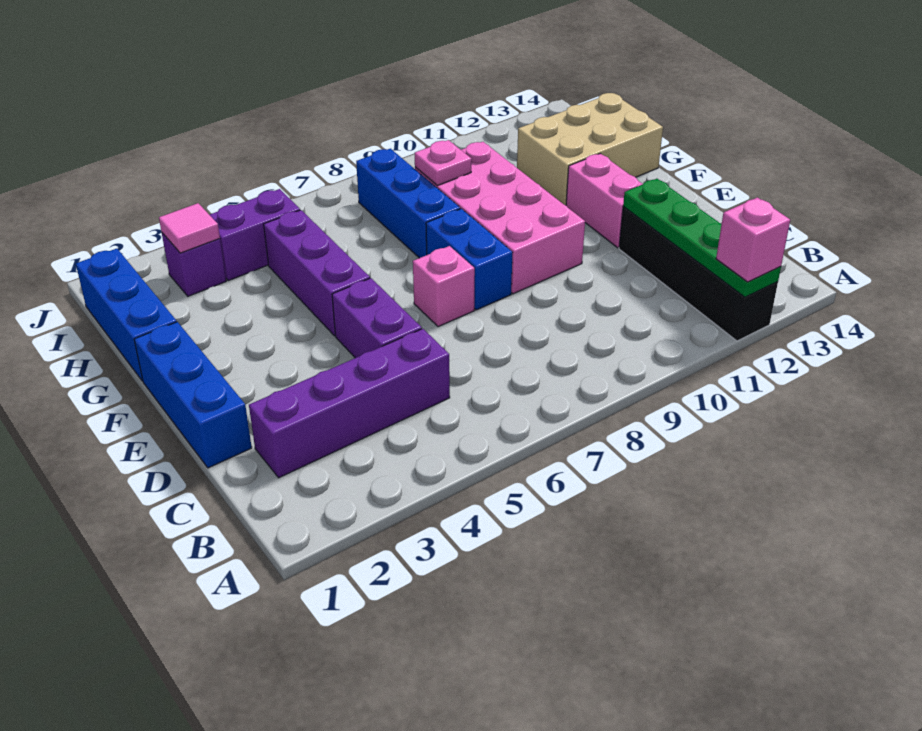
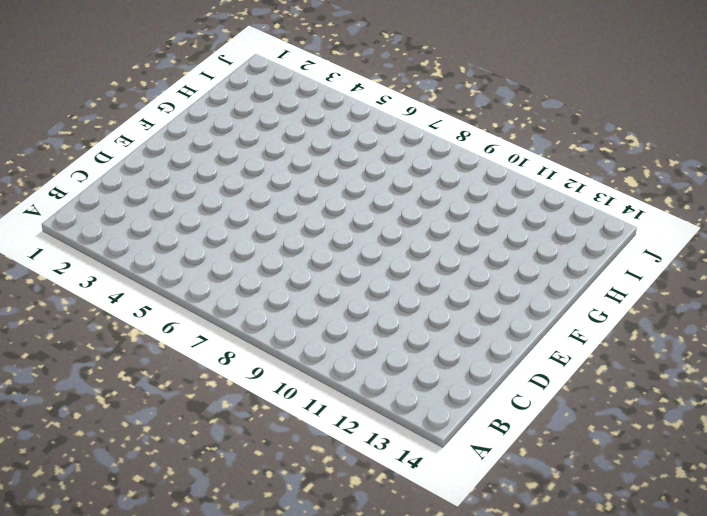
none -> black brick A12:D12 level 1
none -> purple brick C2:C5 level 1
none -> blue brick D1:F1 level 1

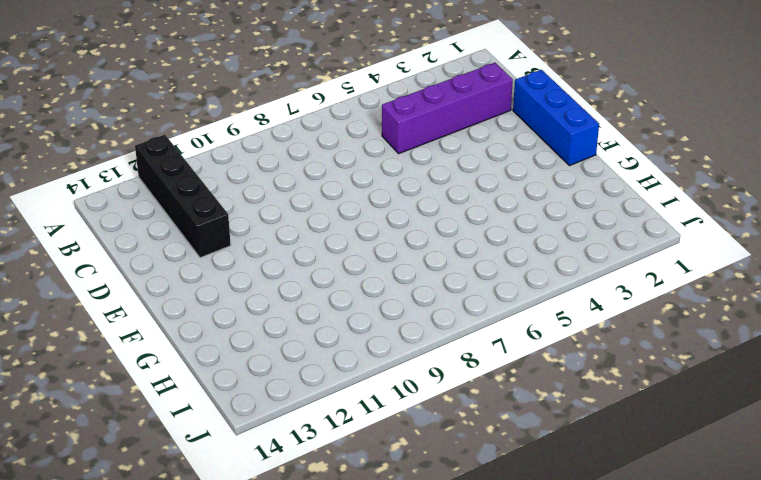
none -> purple brick D5:E5 level 1
none -> pink brick E7 level 1
none -> blue brick E8:F8 level 1

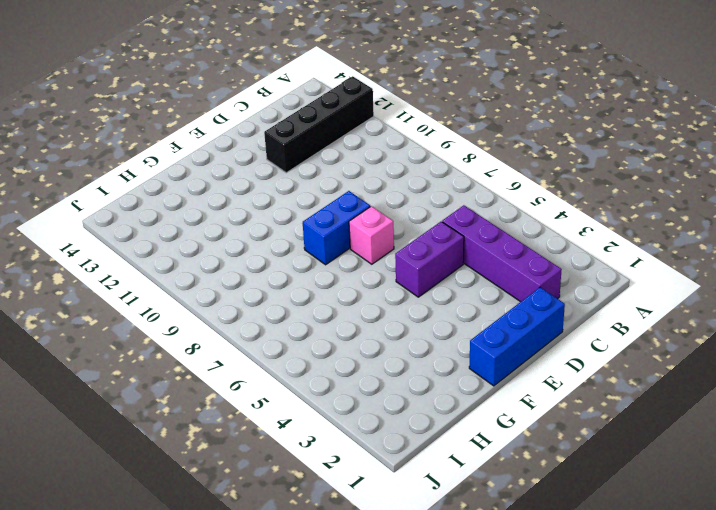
none -> pink brick E9:H10 level 1
none -> pink brick E12:F12 level 1
none -> purple brick F5:H5 level 1

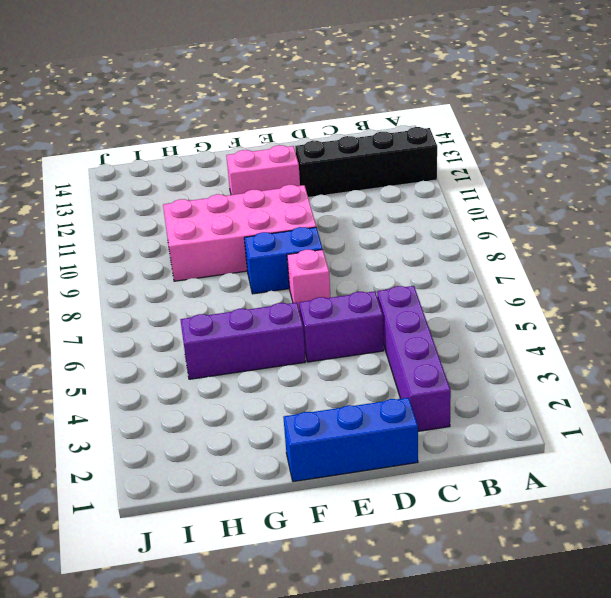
none -> blue brick G1:I1 level 1
none -> blue brick G8:I8 level 1
none -> tan brick G12:H14 level 1

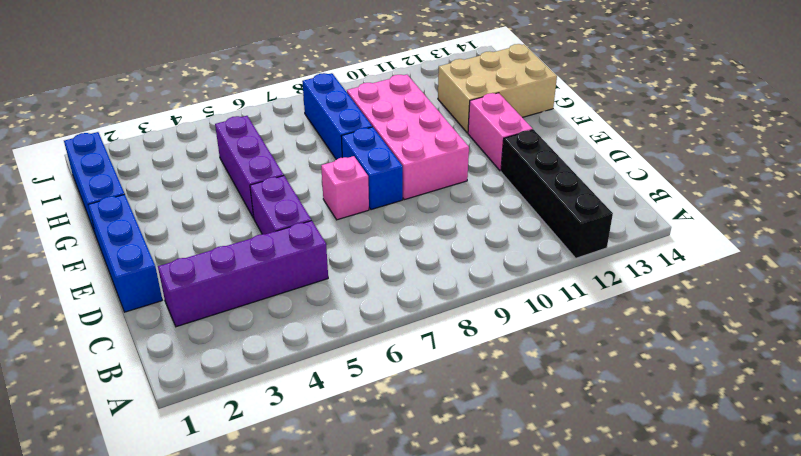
none -> purple brick I3 level 1
none -> purple brick I4:I5 level 1
none -> green plate A12:D12 level 2

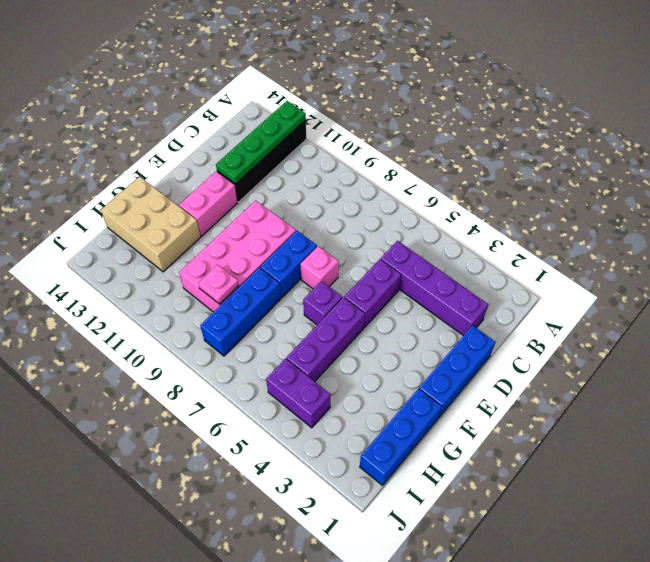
purple brick F6 level 1 -> purple brick I3 level 1
none -> pink tile I3 level 2
none -> pink brick A12 level 3

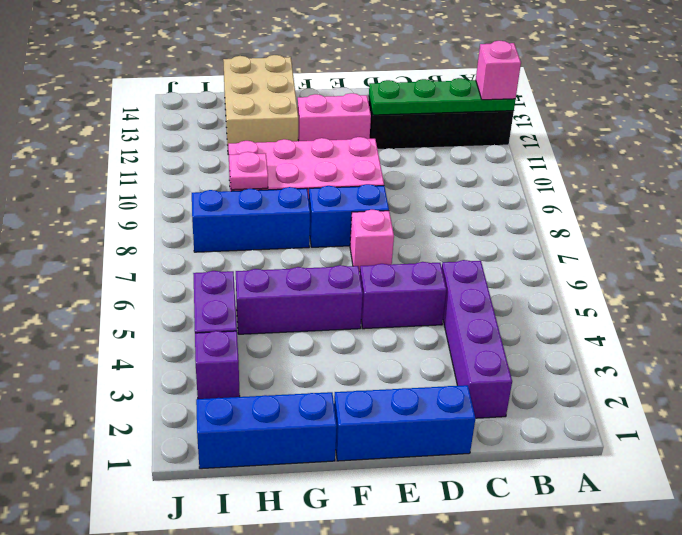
none -> pink tile I3 level 2

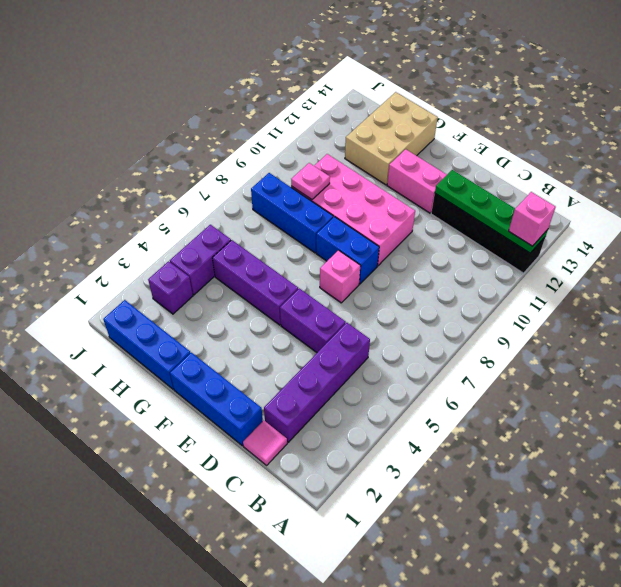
pink tile C1 level 1 -> pink tile I3 level 2

